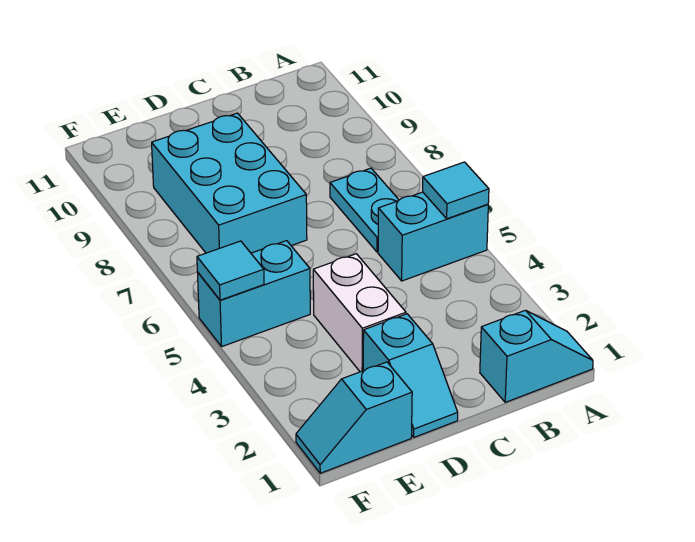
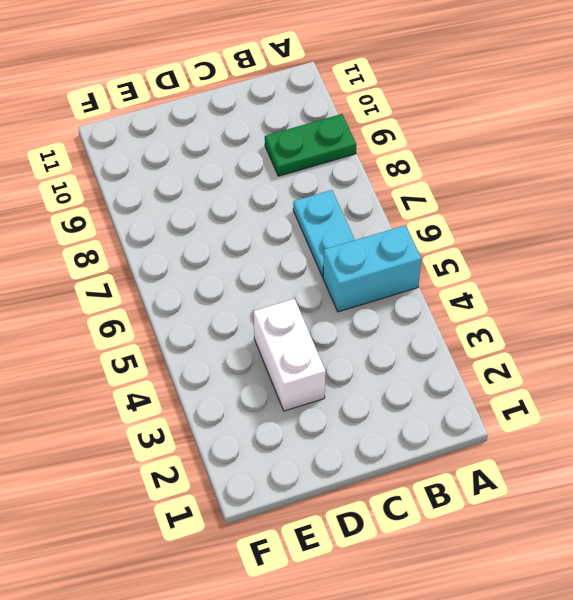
green plate A9:B9 level 1 -> none
none -> cyan slope A1:B1 level 1 top B
none -> cyan slope D1:D2 level 1 top 2

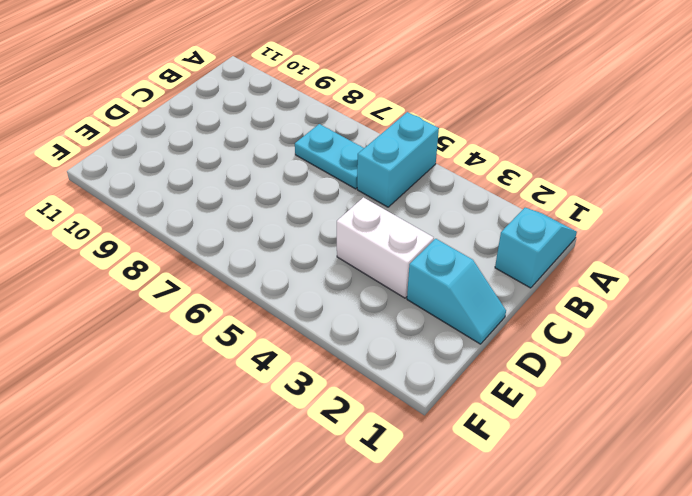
none -> cyan brick D7:E9 level 1
none -> cyan slope E1:F1 level 1 top E

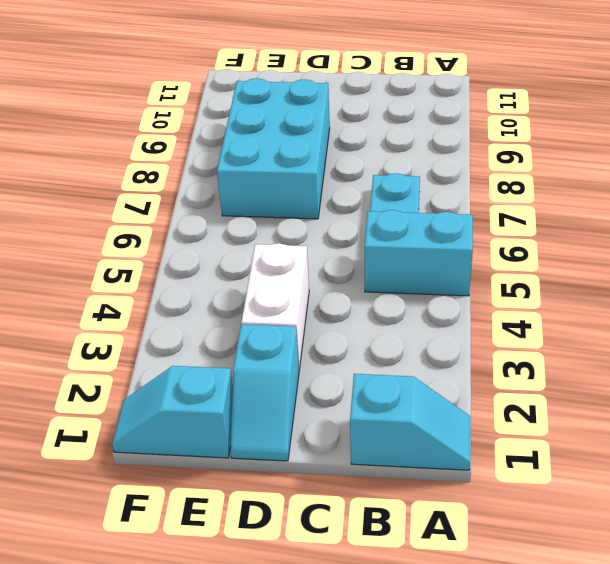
none -> cyan brick E5:F5 level 1
none -> cyan tile A5 level 2

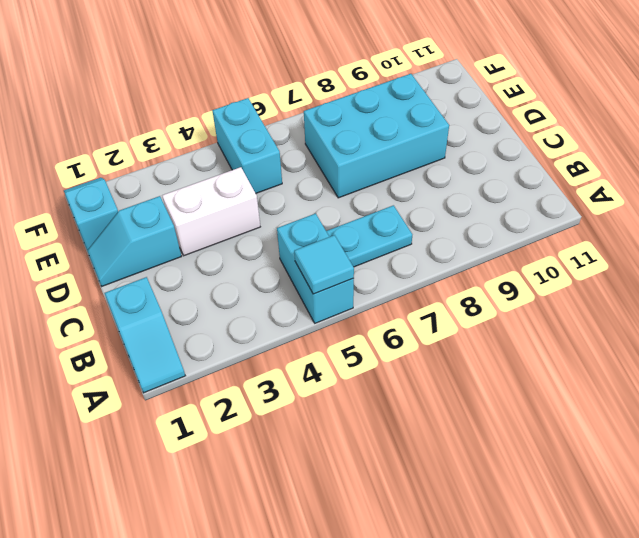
none -> cyan tile F5 level 2

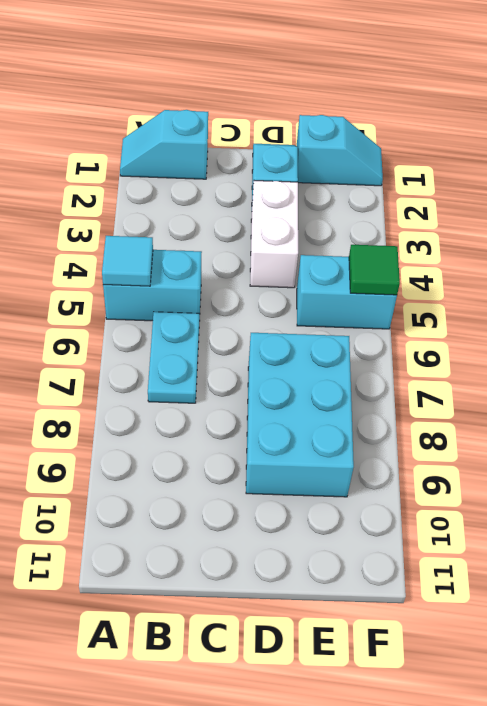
green tile F5 level 2 -> cyan tile F5 level 2

